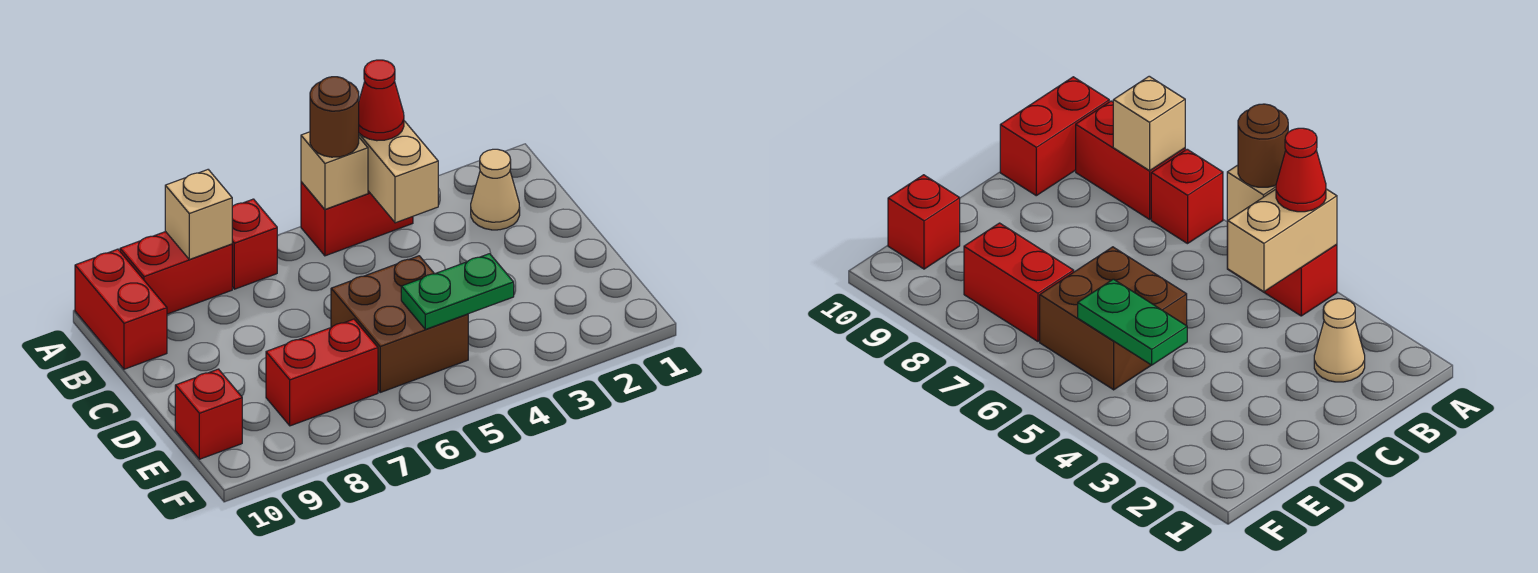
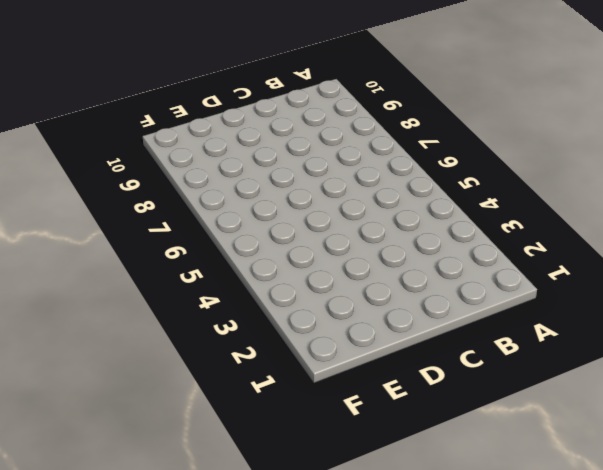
none -> red brick A4:A5 level 1
none -> red brick A7 level 1
none -> red brick A8:A9 level 1

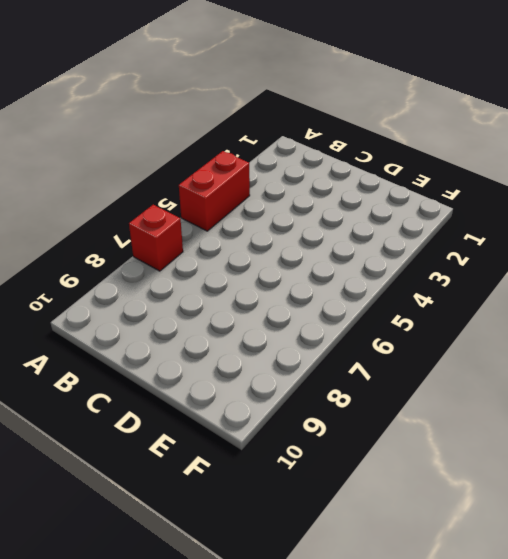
none -> red brick A8:A9 level 1
none -> red brick A10:B10 level 1
none -> tan cone B2 level 1

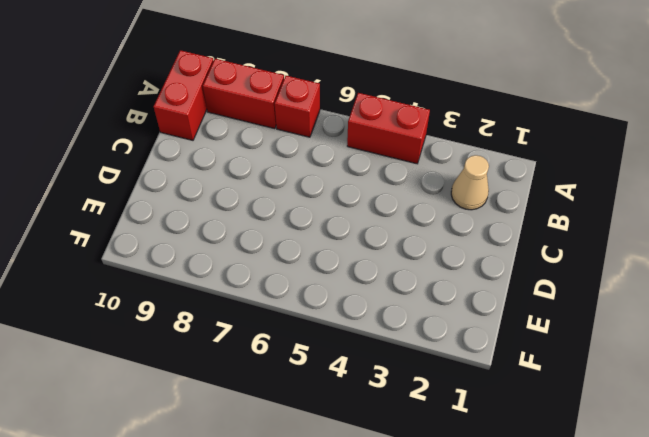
none -> brown brick D5:E6 level 1
none -> red brick E7:E8 level 1
none -> red brick E10 level 1

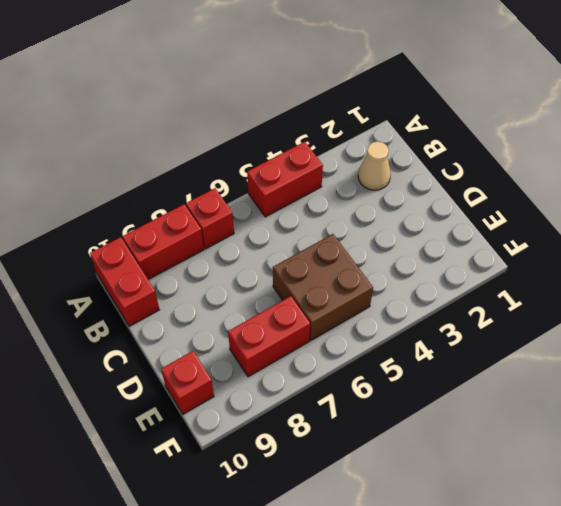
none -> tan brick A4:B4 level 2
none -> tan brick A5 level 2
none -> tan brick A8 level 2

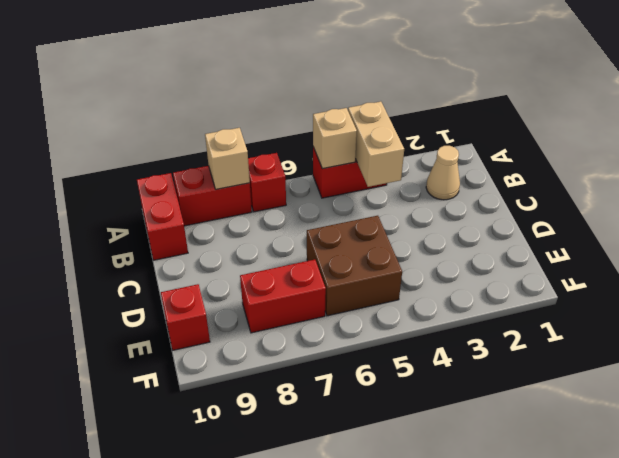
none -> green plate E4:E5 level 2
none -> red cone A4 level 3
none -> brown round brick A5 level 3

